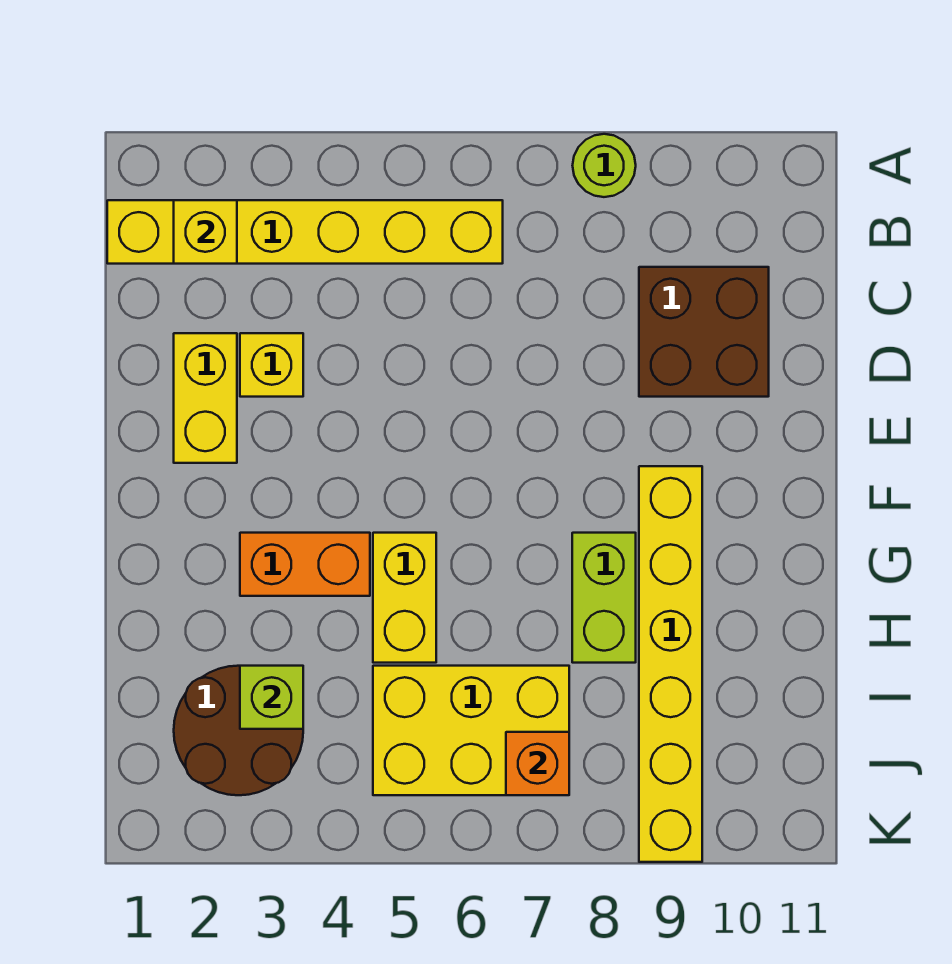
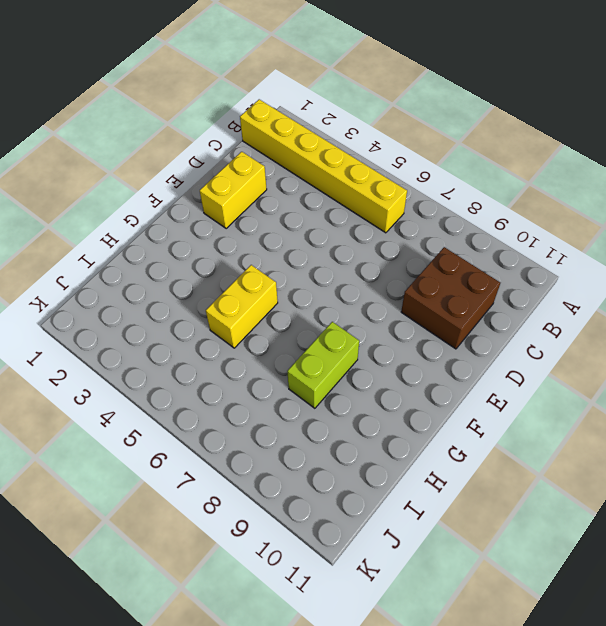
none -> lime round brick A8 level 1
none -> yellow brick D3 level 1
none -> yellow brick F9:K9 level 1

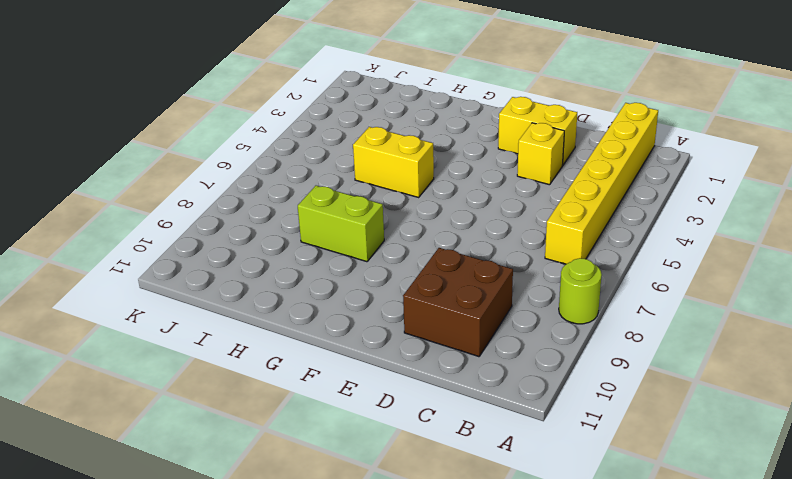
none -> yellow brick F9:K9 level 1
none -> orange brick G3:G4 level 1
none -> brown round brick I2:J3 level 1

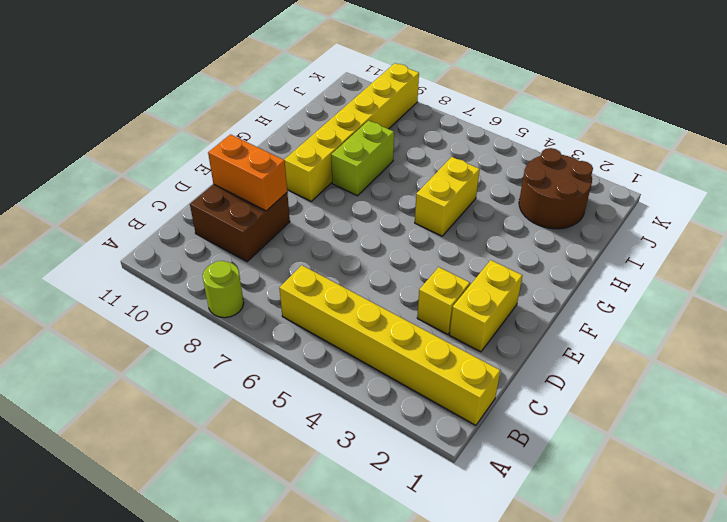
orange brick D9:D10 level 2 -> orange brick G3:G4 level 1
none -> yellow brick I5:J7 level 1
none -> yellow brick B2 level 2
none -> lime brick I3 level 2

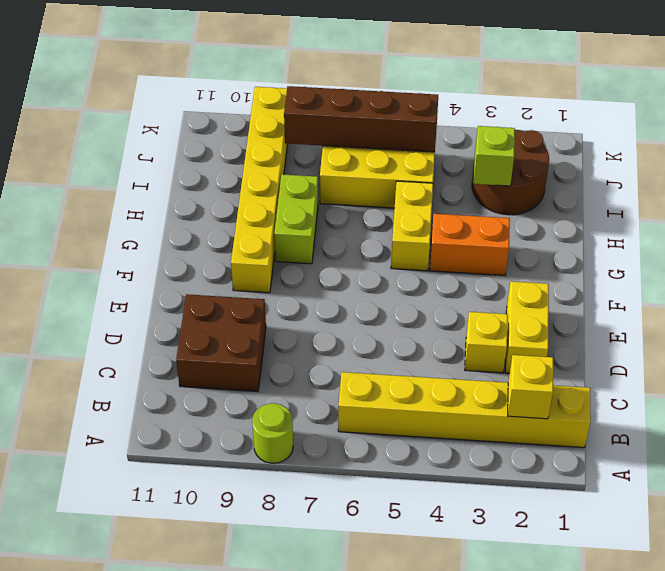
brown brick J5:J8 level 2 -> orange brick J7 level 2

